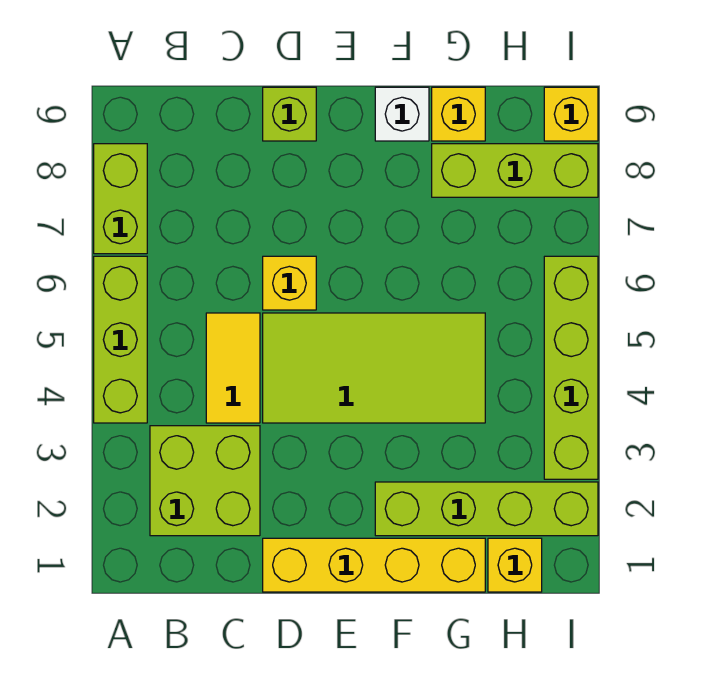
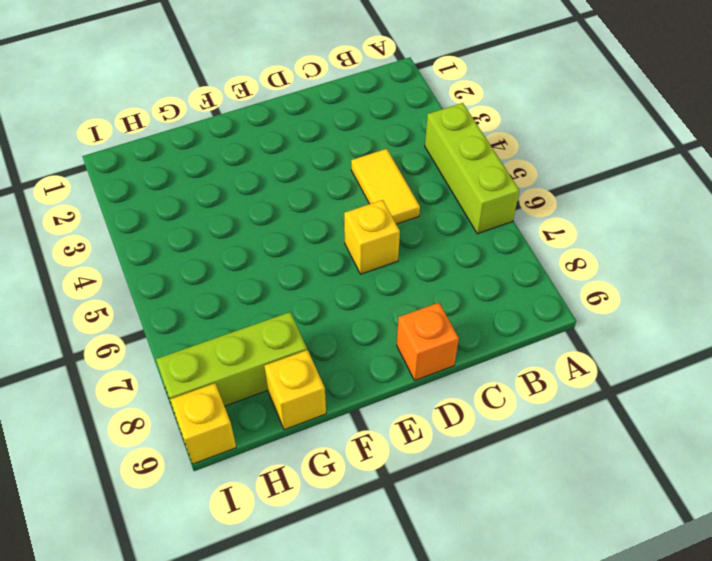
orange brick D9 level 1 -> lime brick D9 level 1
none -> lime brick A7:A8 level 1
none -> lime brick B2:C3 level 1
none -> yellow brick D1:G1 level 1

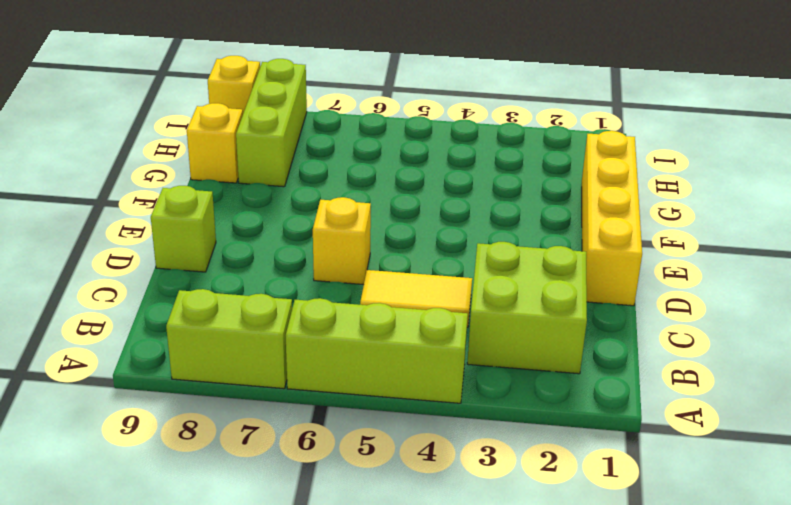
none -> lime tile D4:G5 level 1
none -> lime brick F2:I2 level 1
none -> white brick F9 level 1

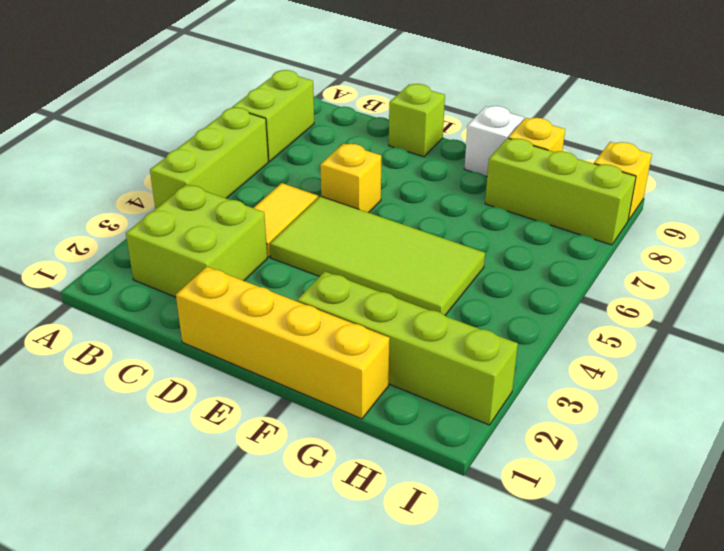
none -> yellow brick H1 level 1
none -> lime brick I3:I6 level 1

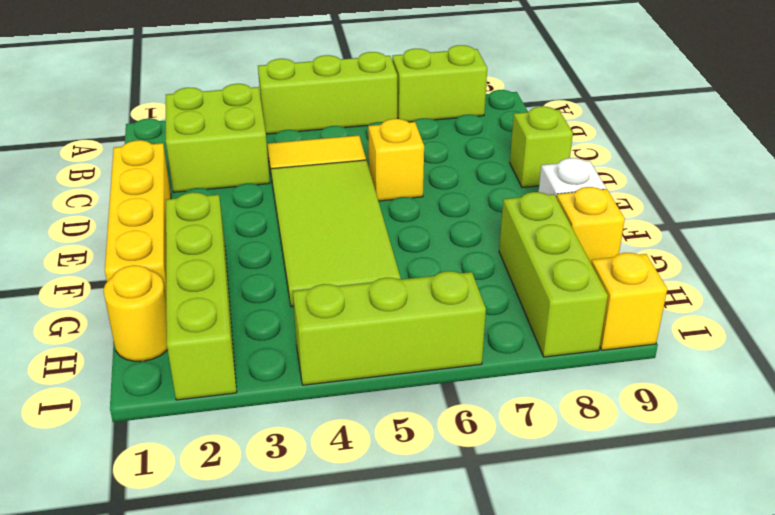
yellow round brick H1 level 1 -> yellow brick H1 level 1
lime brick I4:I6 level 1 -> lime brick I3:I6 level 1

